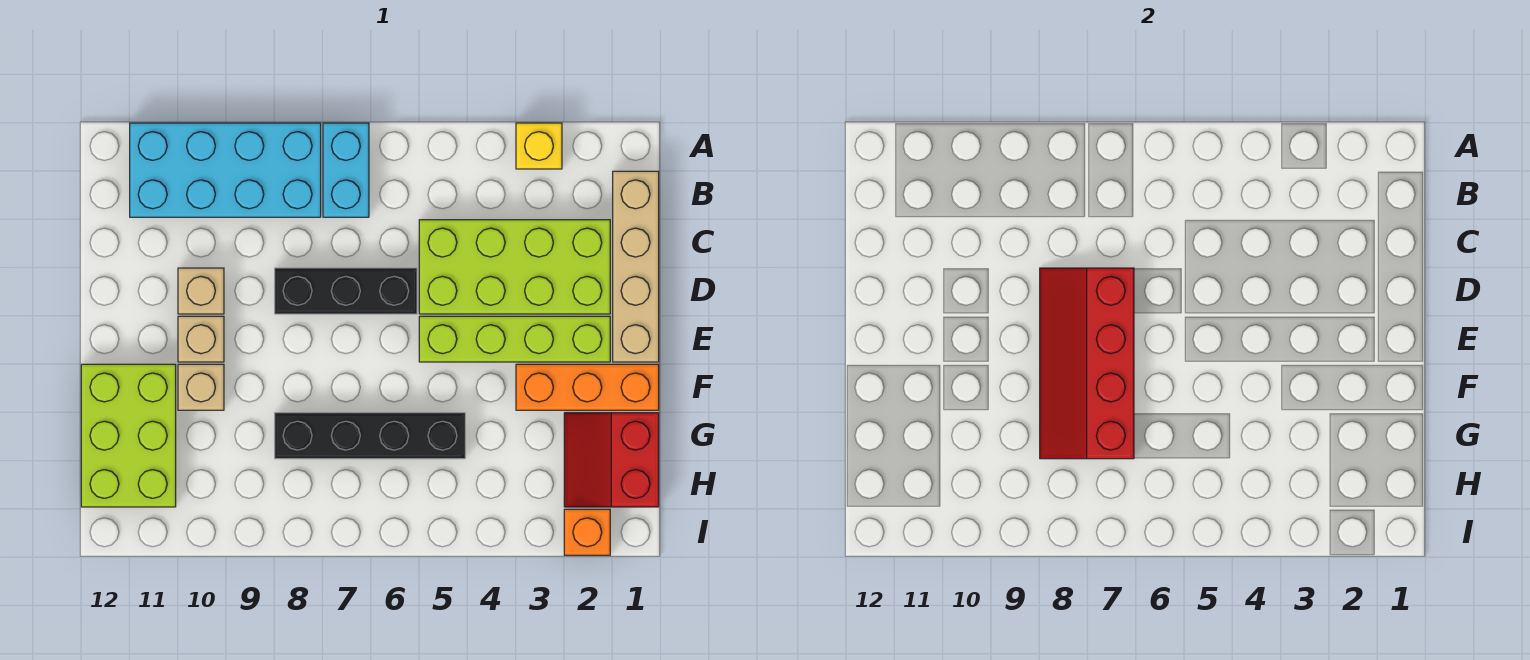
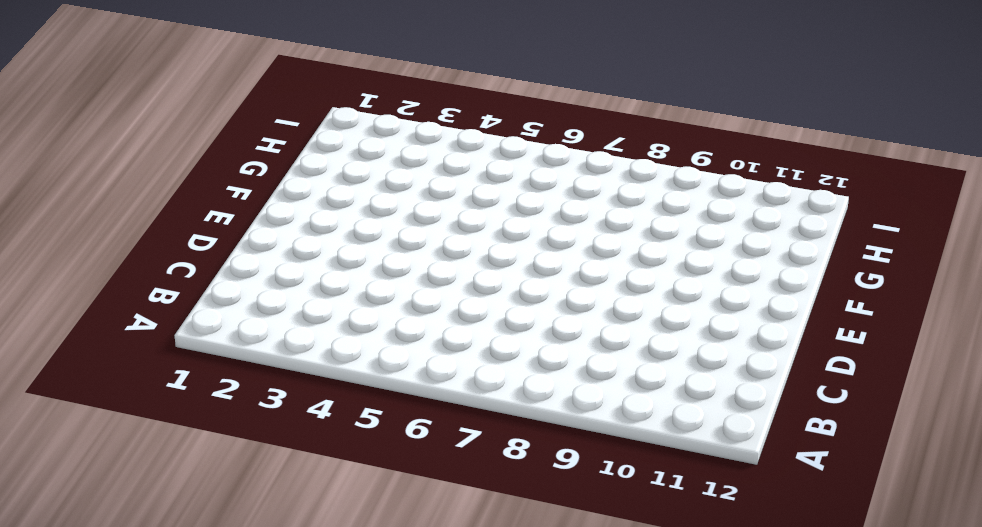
none -> yellow brick A3 level 1
none -> cyan brick A7:B7 level 1
none -> cyan brick A8:B11 level 1

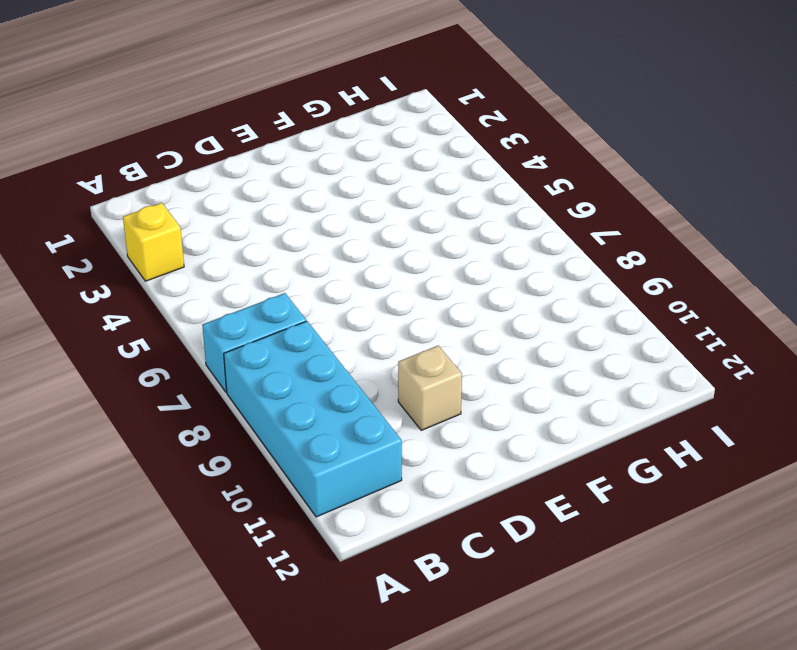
none -> tan brick B1:E1 level 1
none -> lime brick C2:D5 level 1
none -> black brick D6:D8 level 1

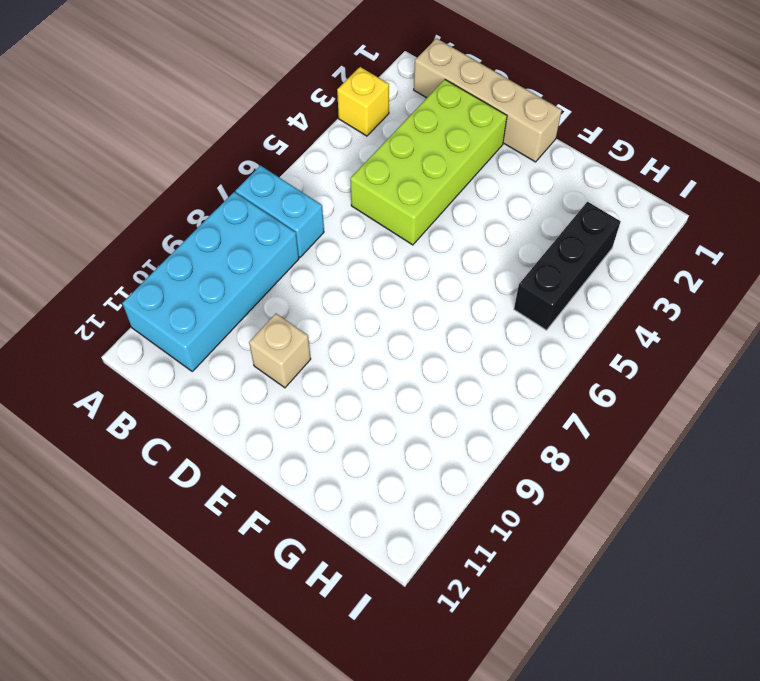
black brick H3:H5 level 1 -> black brick D6:D8 level 1
none -> lime brick E2:E5 level 1
none -> tan brick E10 level 1
none -> orange brick F1:F3 level 1

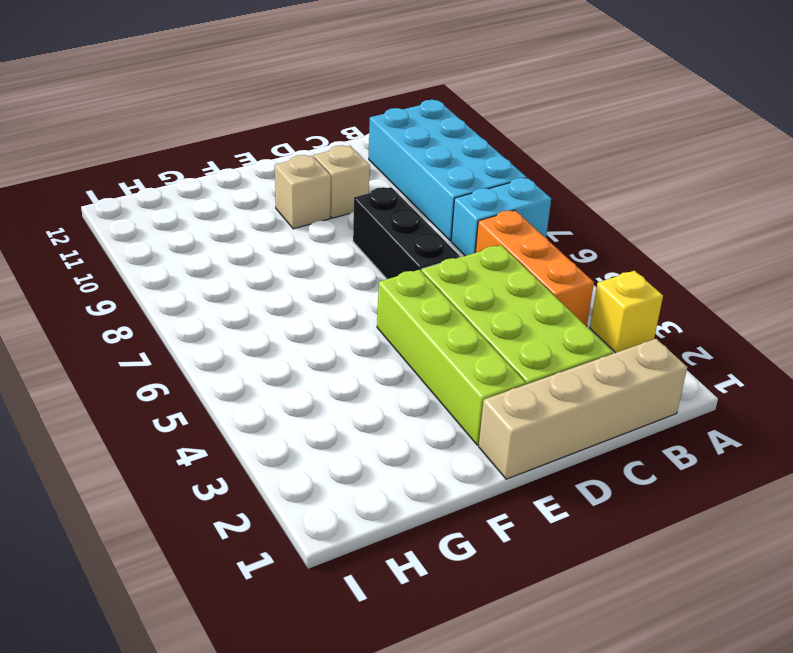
orange brick B4:B6 level 1 -> orange brick F1:F3 level 1
none -> tan brick F10 level 1
none -> lime brick F11:H12 level 1
none -> red slope G1:H2 level 1 top 1

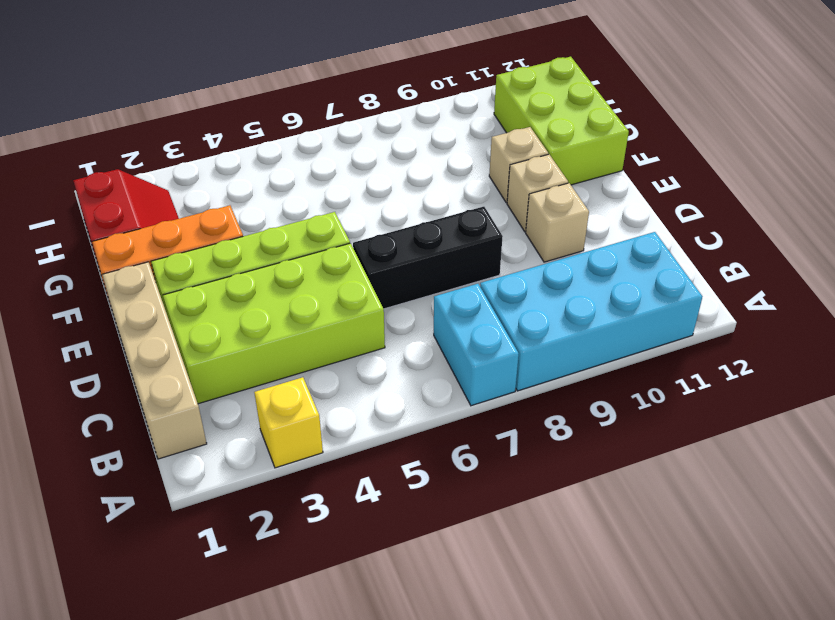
none -> black brick G5:G8 level 1
none -> orange brick I2 level 1
none -> red slope D7:G8 level 2 top 7

